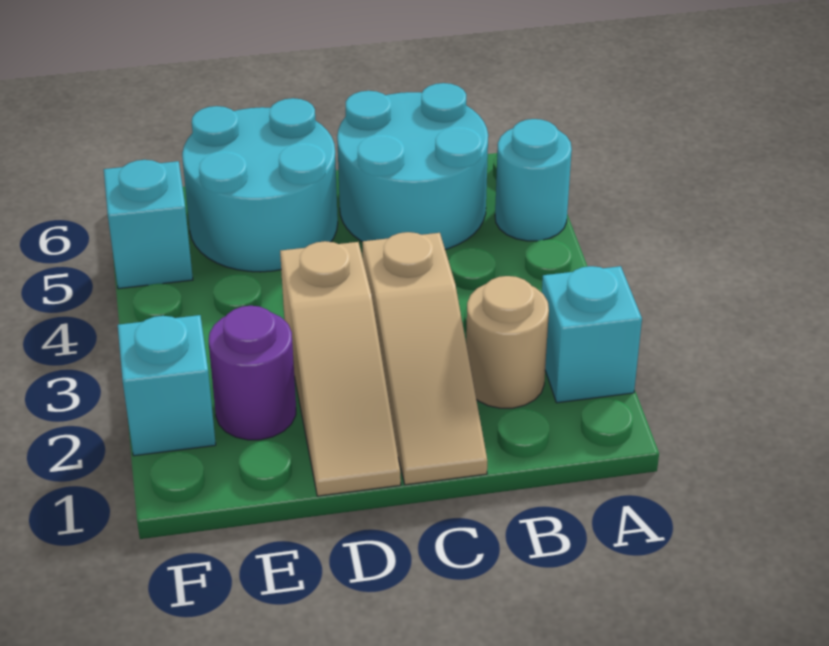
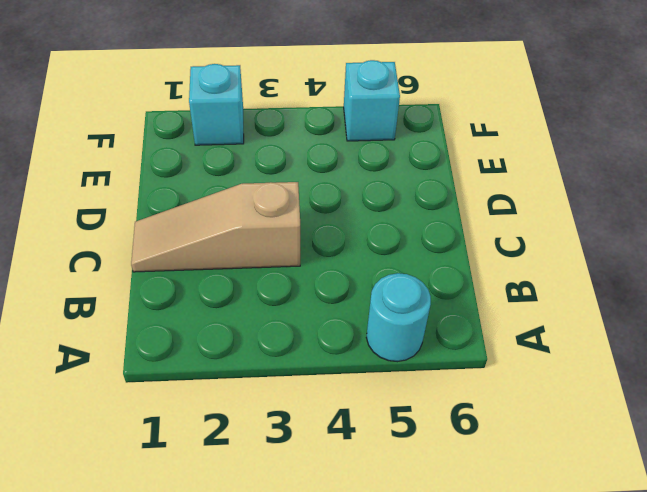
none -> cyan brick A2 level 1
none -> tan round brick B2 level 1

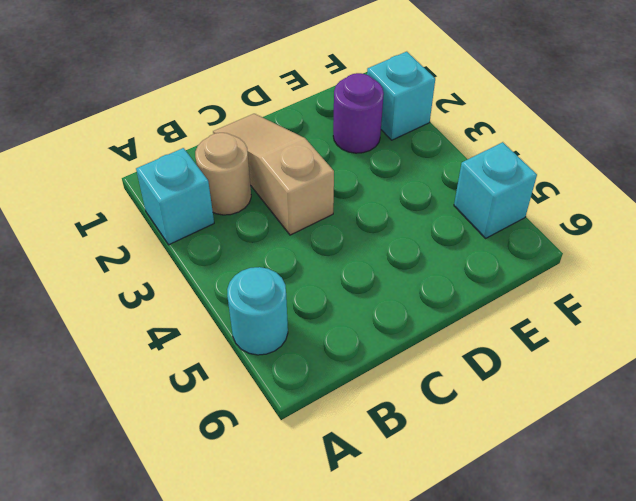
none -> cyan round brick B5:C6 level 1
none -> tan slope D1:D3 level 1 top 3

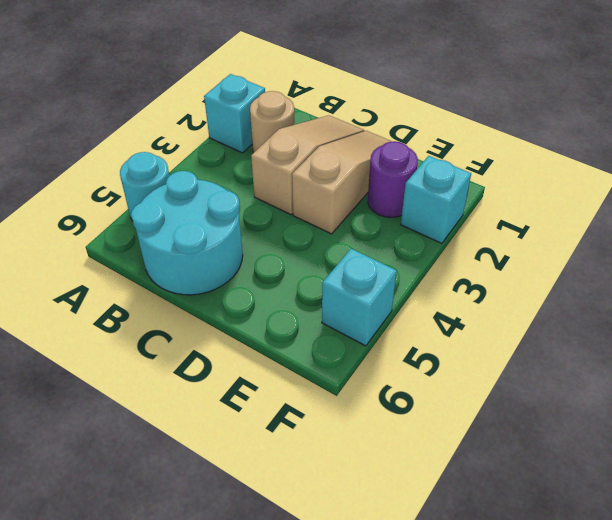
none -> cyan round brick D5:E6 level 1

